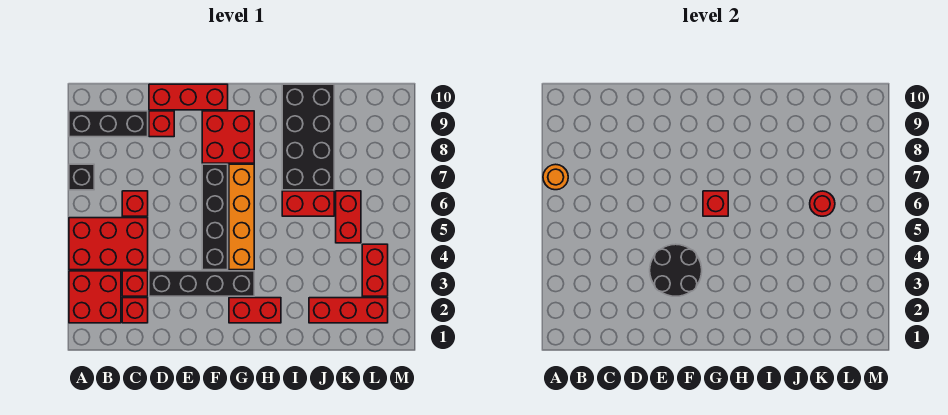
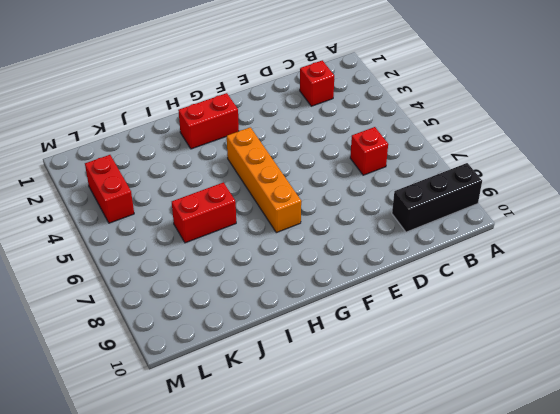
none -> red brick A2:B3 level 1
none -> red brick A4:C5 level 1
none -> black brick A7 level 1

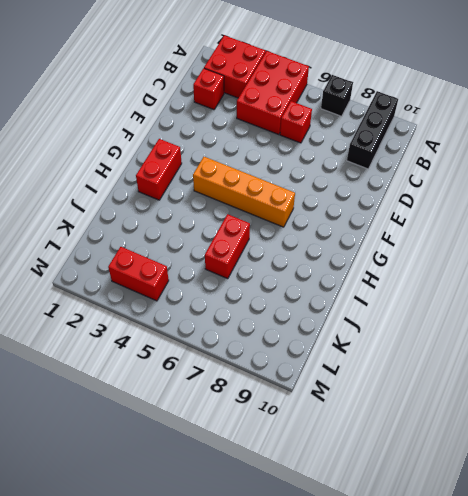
none -> red brick C3 level 1
none -> black brick D3:G3 level 1
none -> red brick D9 level 1

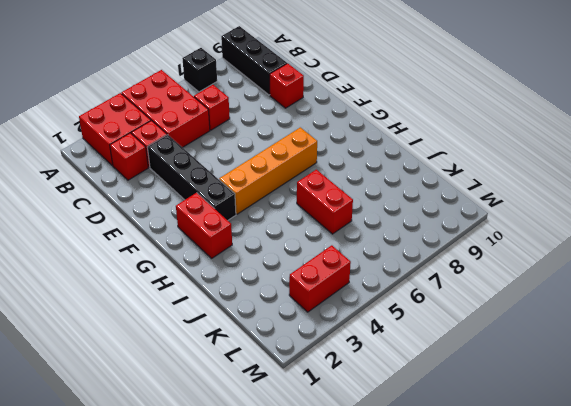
none -> red brick D10:F10 level 1
none -> black brick F4:F7 level 1
none -> red brick F8:G9 level 1

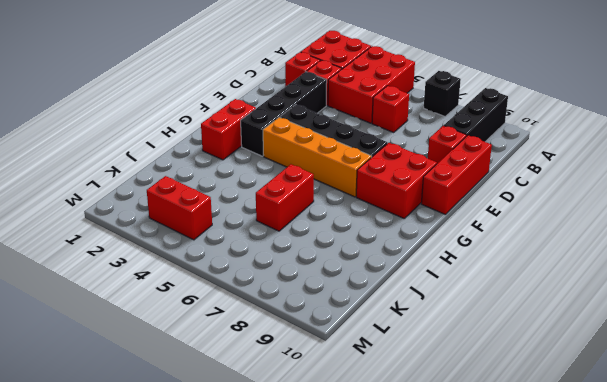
none -> black brick I7:J10 level 1
none -> red brick J2:L2 level 1
none -> red brick K5:K6 level 1

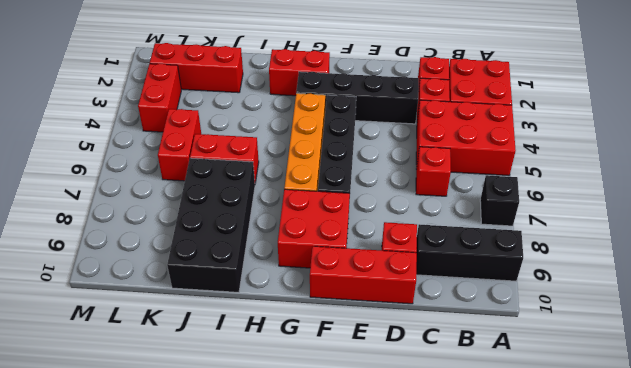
none -> orange round brick A7 level 2
none -> black round brick E3:F4 level 2
none -> red brick G6 level 2

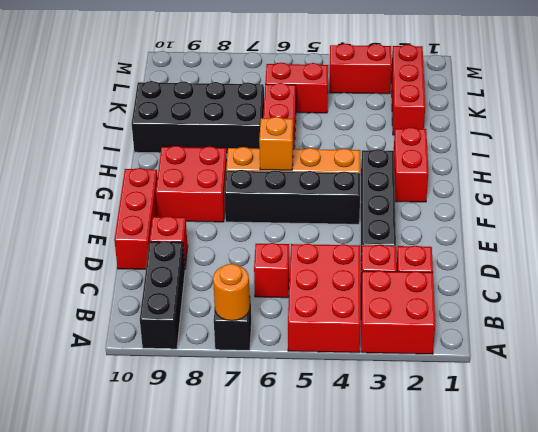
orange brick G6 level 2 -> red brick G6 level 2
none -> black round brick E3:F4 level 2
none -> red round brick K6 level 2

